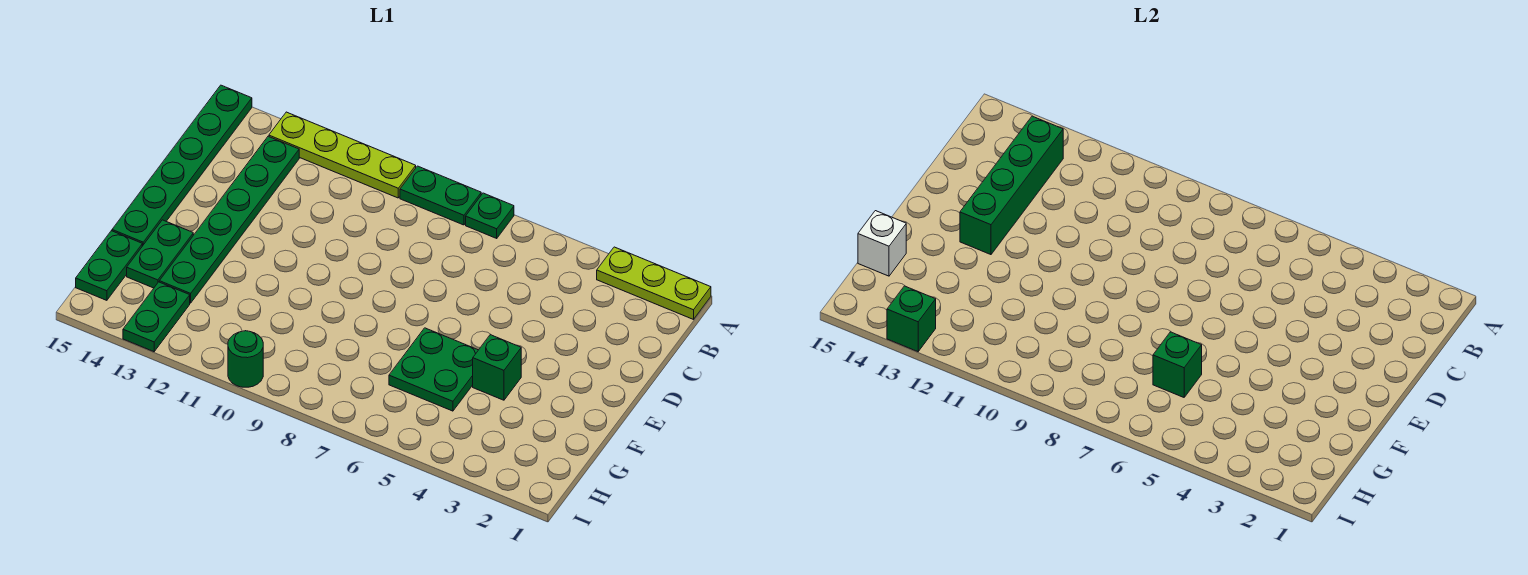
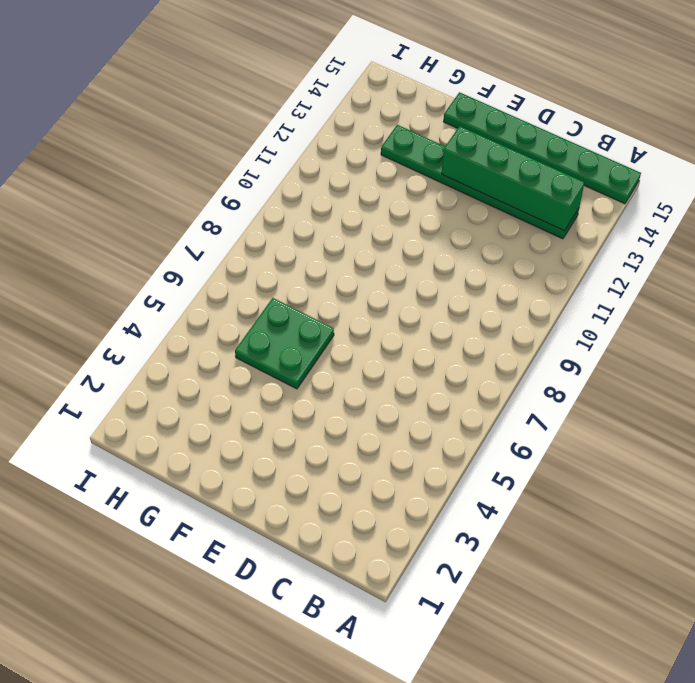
none -> lime plate A1:A3 level 1
none -> green plate A7 level 1
none -> green plate A8:A9 level 1

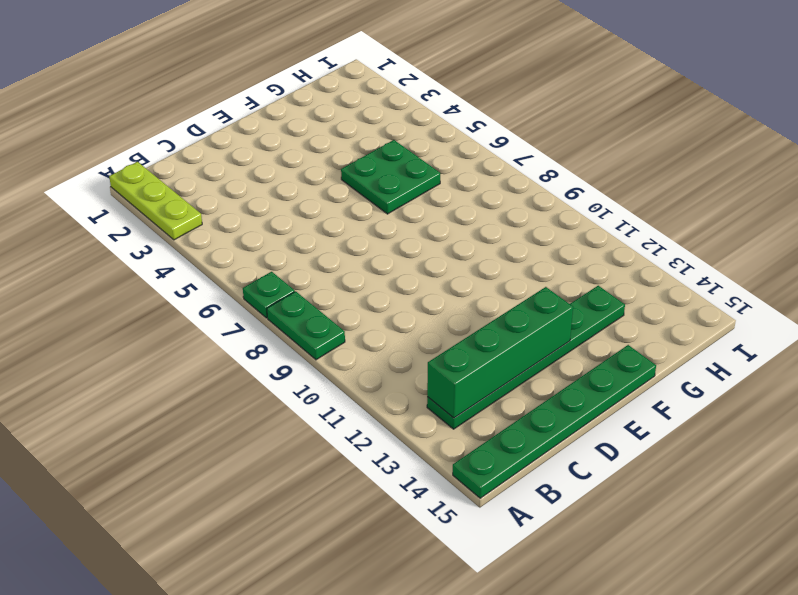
none -> lime plate A10:A13 level 1
none -> green brick F4 level 1
none -> green plate F14:G14 level 1

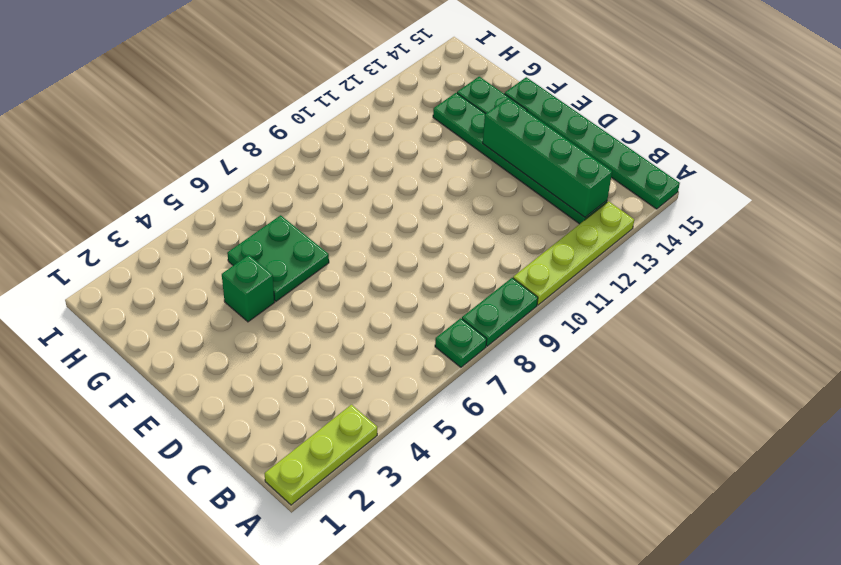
none -> green plate G15:H15 level 1
none -> green plate H13:I13 level 1
none -> green round brick I10 level 1

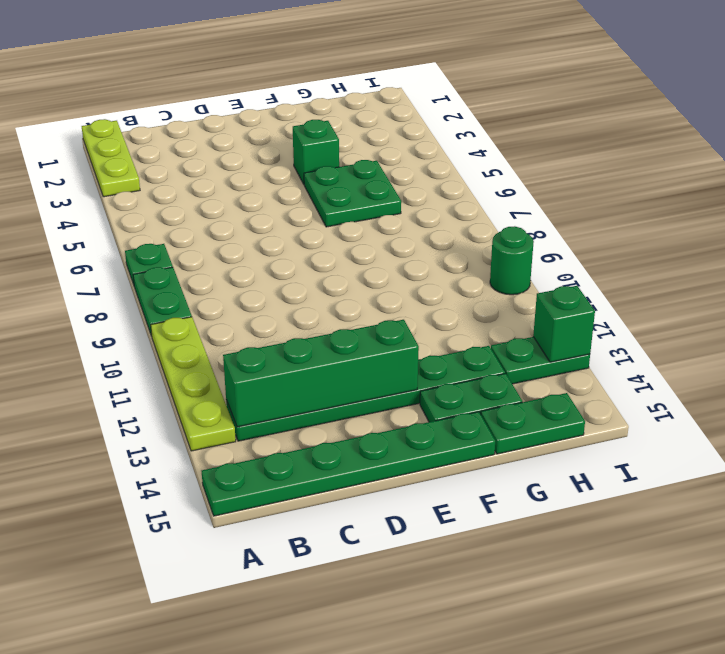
none -> green brick G6 level 2
none -> white brick G15 level 2

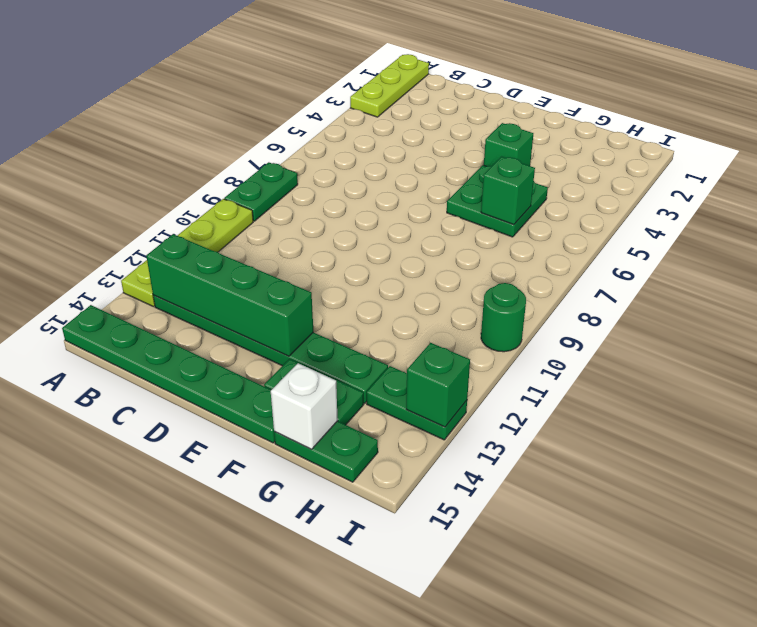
none -> green plate A7 level 1

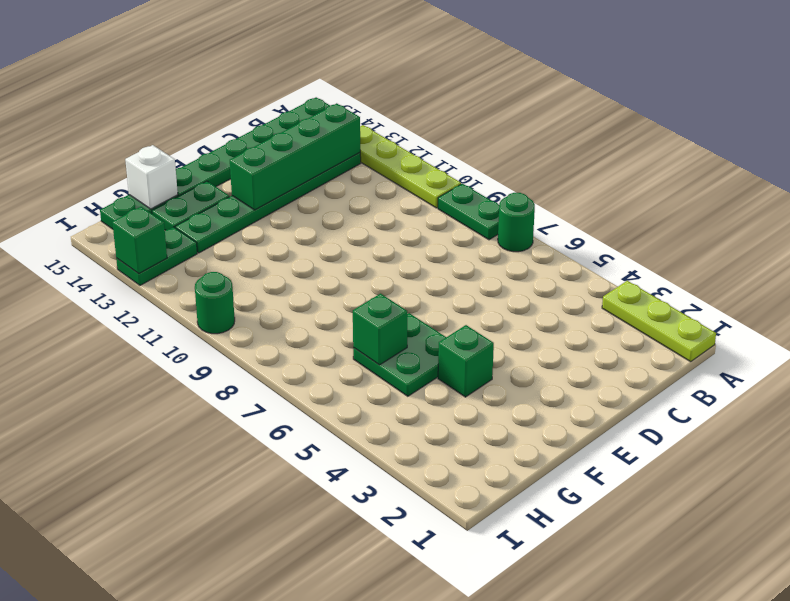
green round brick A7 level 1 -> green plate A7 level 1

